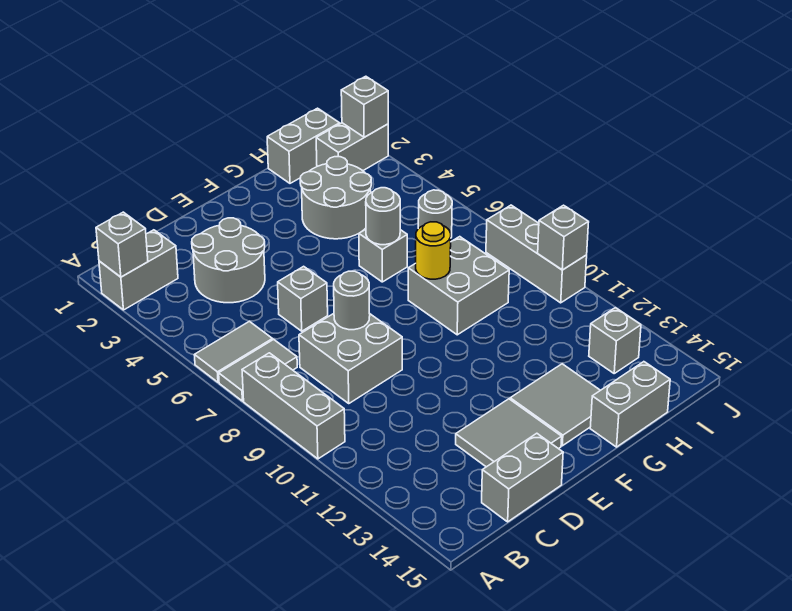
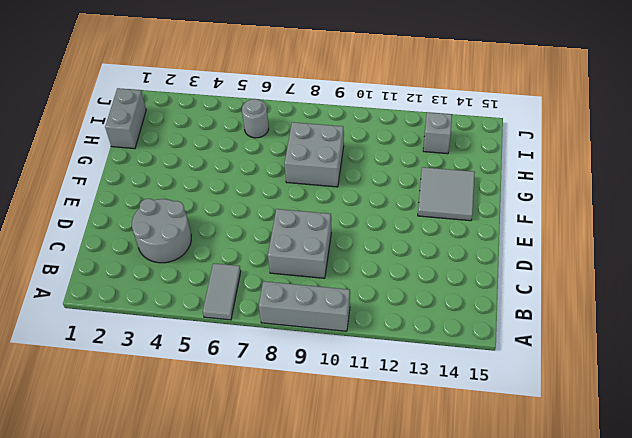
none -> grey brick A2:B2 level 1
none -> grey tile A7:B7 level 1
none -> grey brick C15:D15 level 1

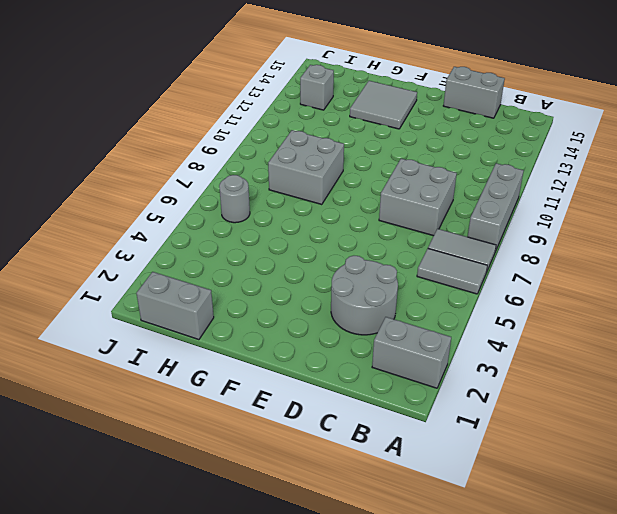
none -> grey brick D6 level 1
none -> grey tile D13:E14 level 1
none -> grey round brick G3:H4 level 1

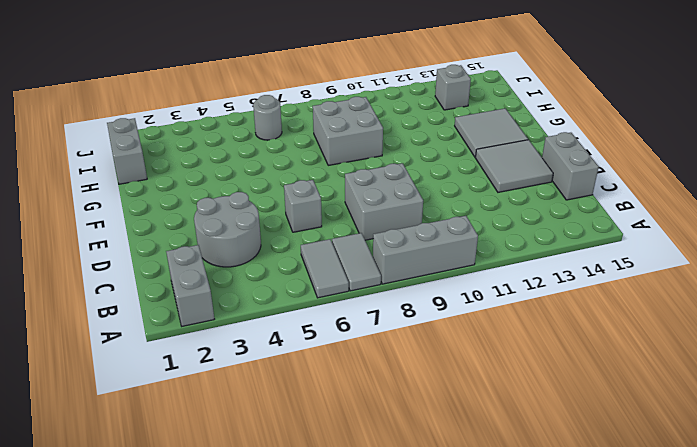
none -> grey round brick G3:H4 level 1
none -> grey brick G6 level 1
none -> grey brick G15:H15 level 1

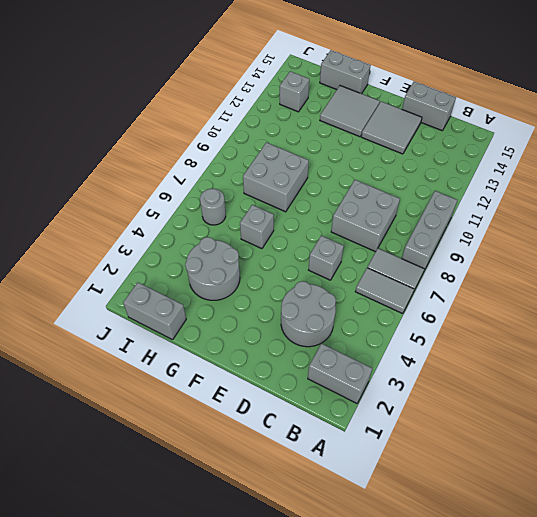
none -> grey brick I2:J2 level 1
none -> grey brick J8:J10 level 1
none -> grey brick A2 level 2

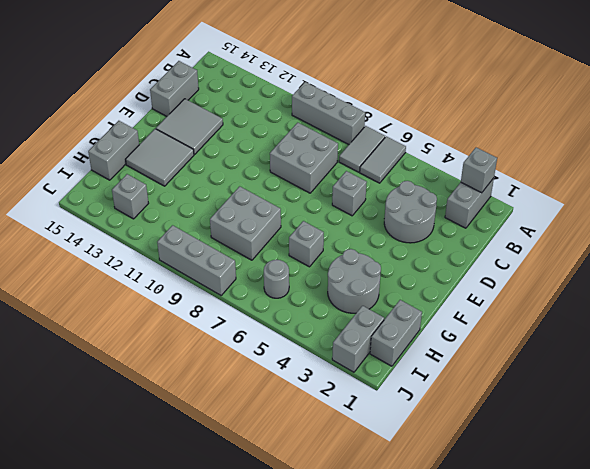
none -> grey round brick D8 level 2
none -> grey round brick G6 level 2
none -> yellow round brick G8 level 2

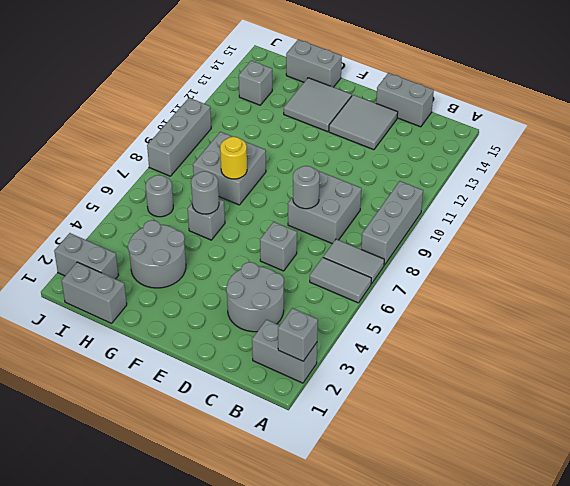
none -> grey brick J2 level 2
none -> grey brick J10 level 2

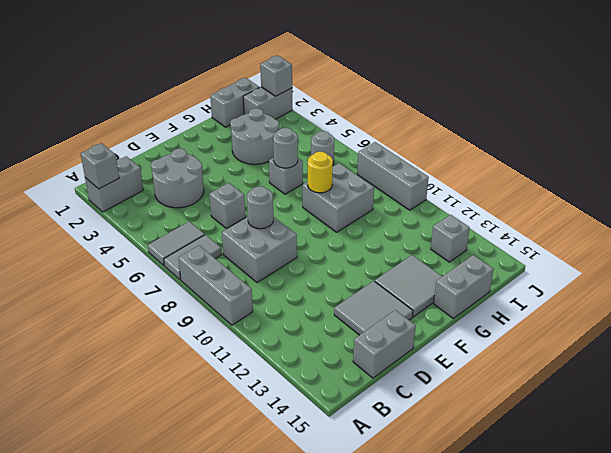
none -> grey brick J10 level 2

